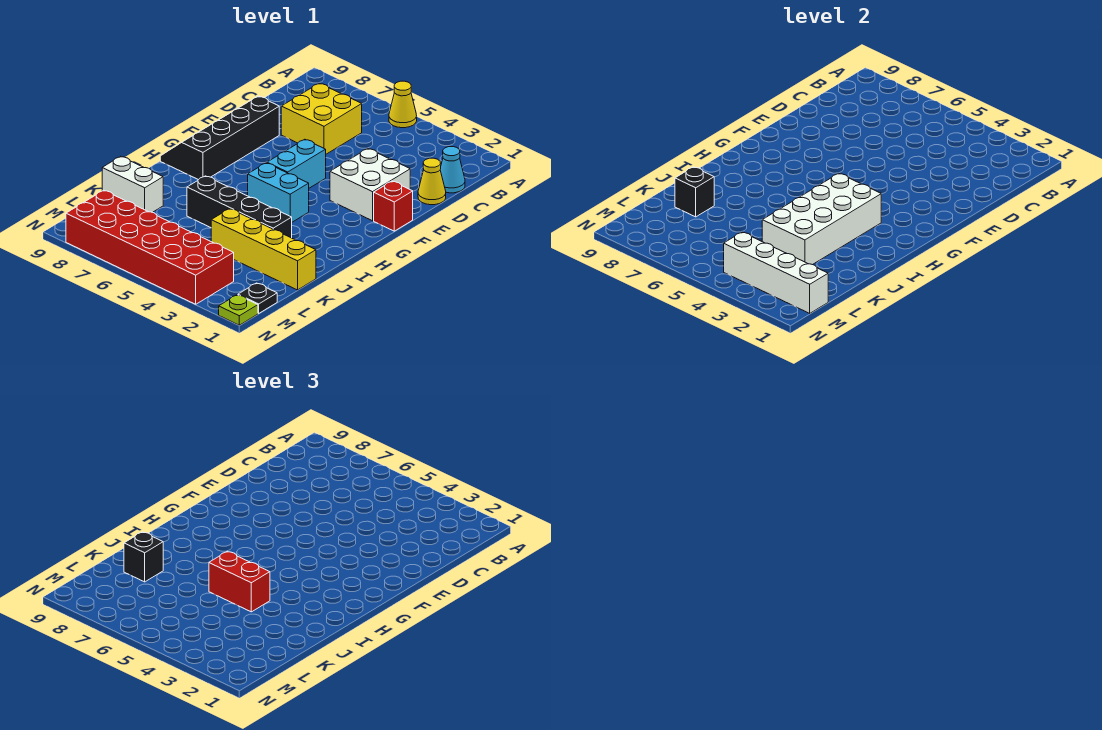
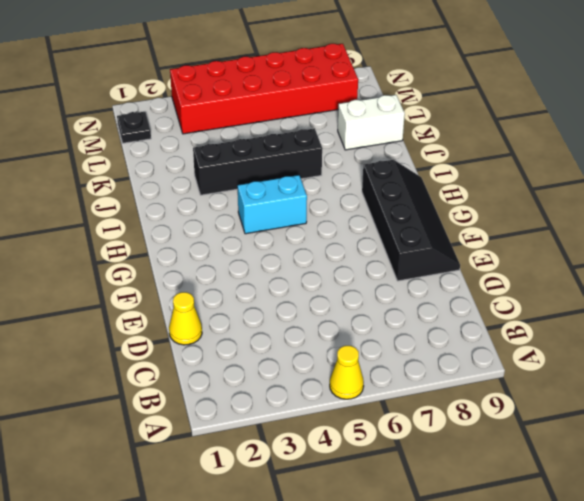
none -> cyan cone C1 level 1
none -> yellow brick C6:D7 level 1
none -> white brick E2:F3 level 1

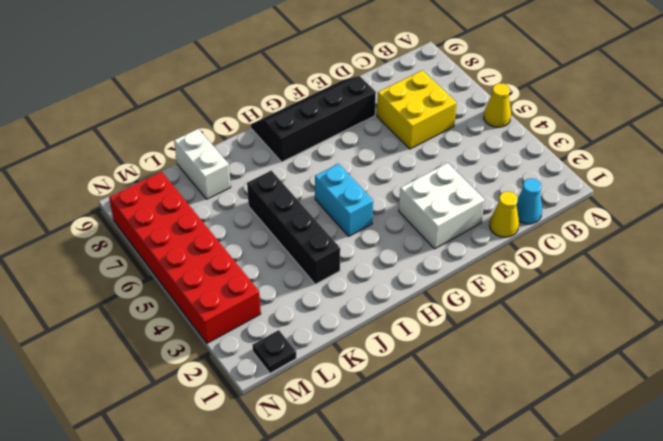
none -> red brick F1 level 1
none -> cyan brick F5:G5 level 1
none -> yellow brick K1:K4 level 1

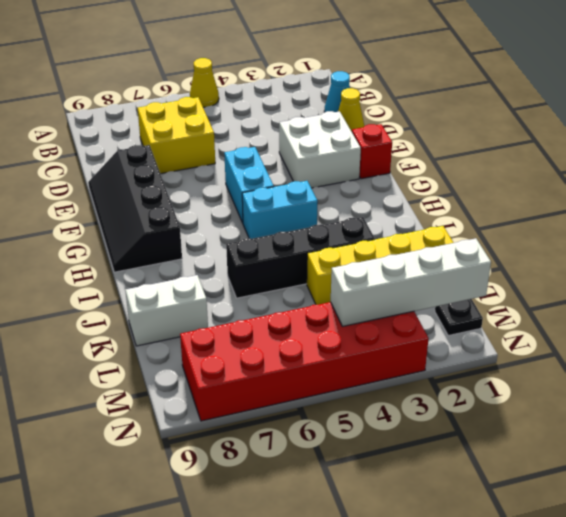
none -> lime plate N1 level 1
none -> white brick H3:K4 level 2
none -> black brick K8 level 2

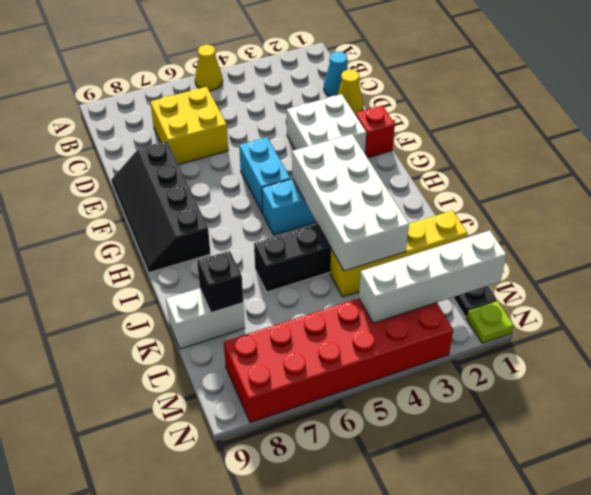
none -> red brick J4:J5 level 3
none -> black brick K8 level 3

